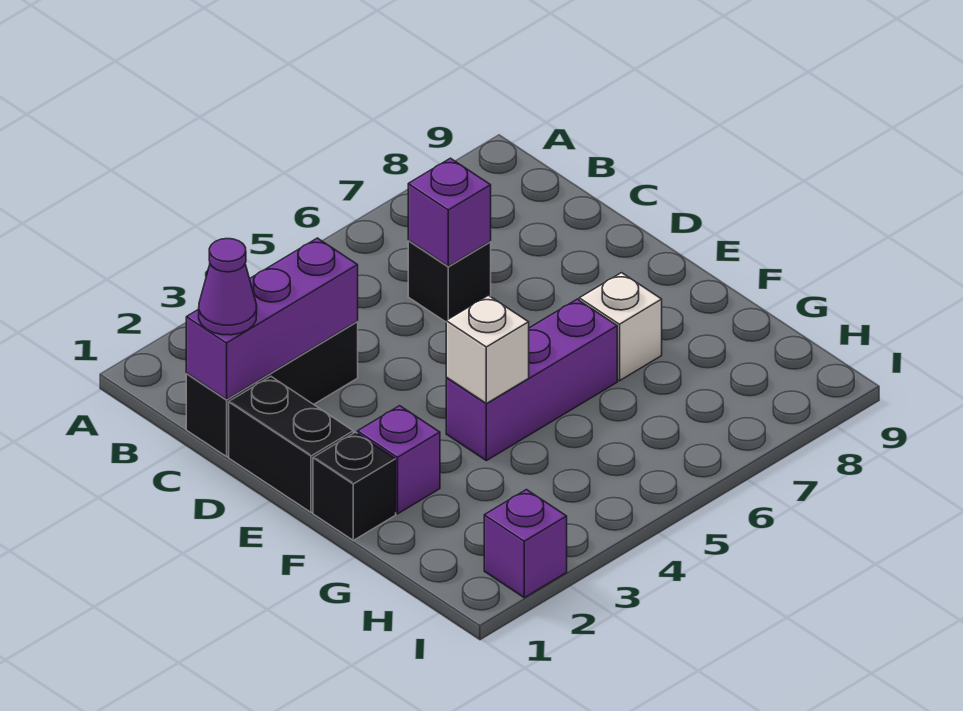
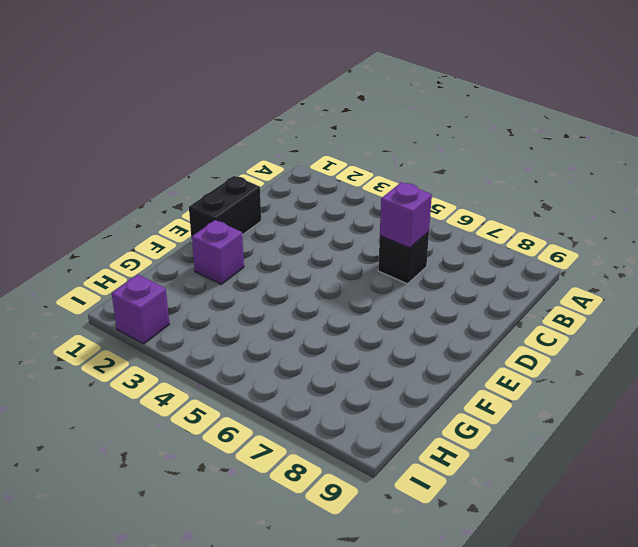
none -> black brick C1:C3 level 1
none -> black brick F1 level 1
none -> purple brick F4:F6 level 1

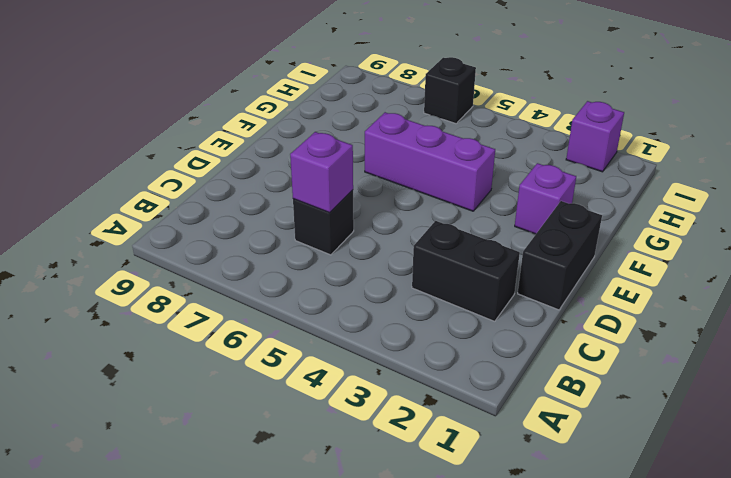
black brick C2:C3 level 1 -> black brick C1:C3 level 1
black brick I6 level 1 -> black brick F1 level 1
none -> white brick F7 level 1
none -> purple brick C1:C3 level 2
none -> white brick F4 level 2

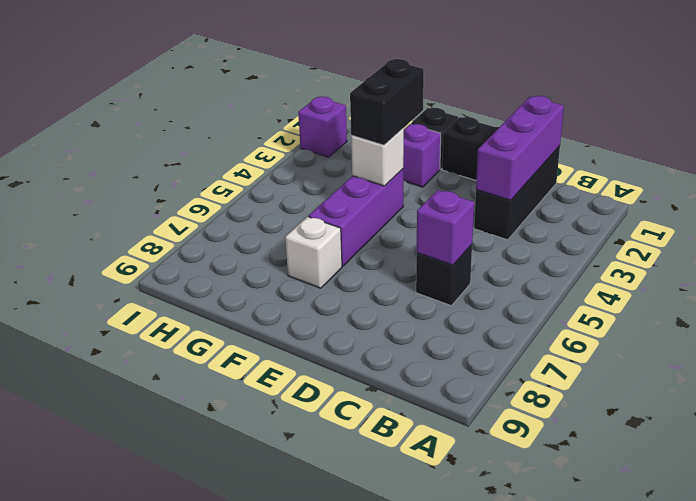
black brick F3:F4 level 3 -> none
none -> purple cone C1 level 3

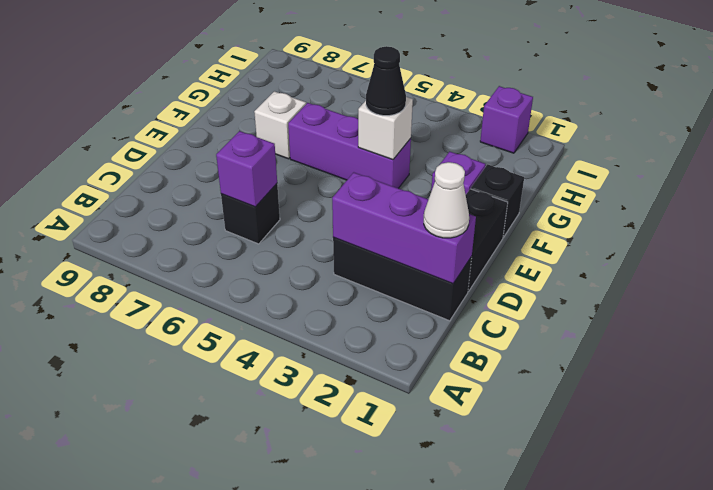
white cone C1 level 3 -> purple cone C1 level 3
black cone F4 level 3 -> none

